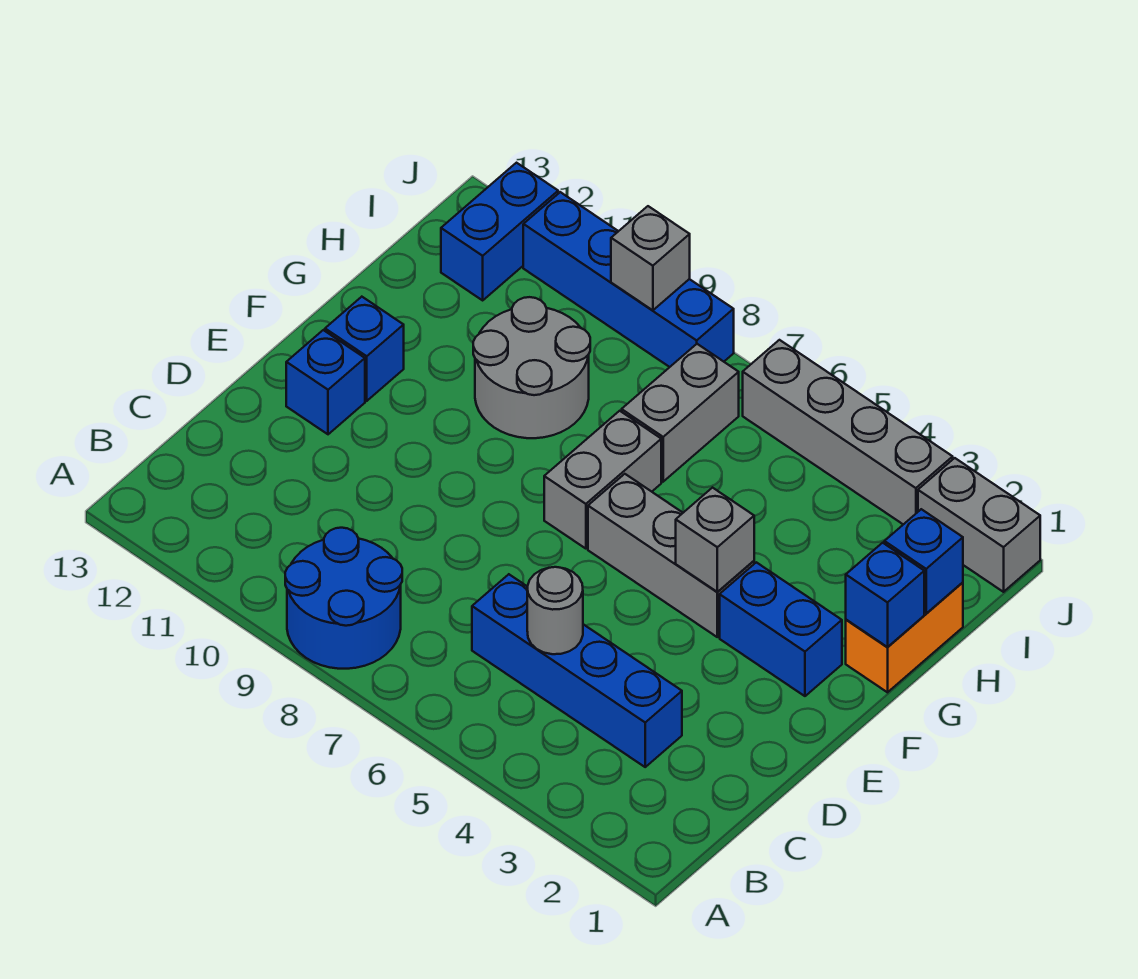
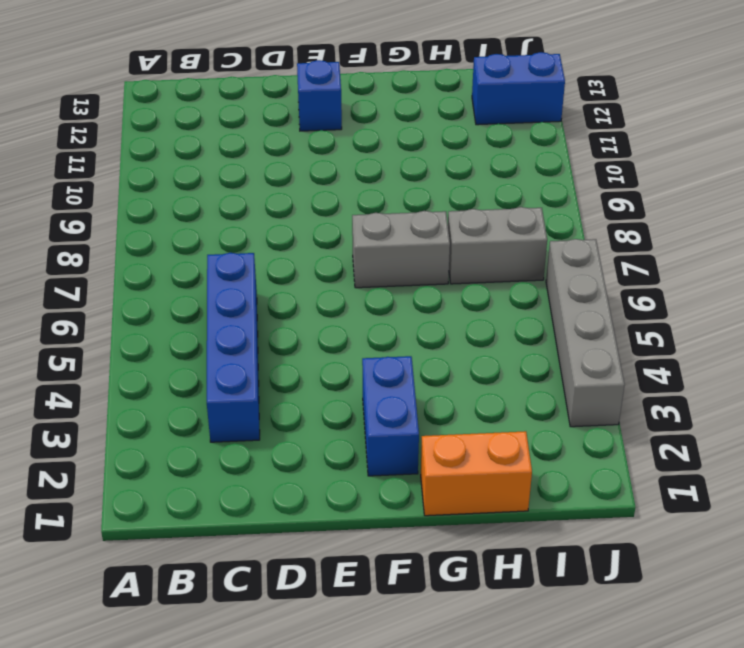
none -> blue round brick A8:B9 level 1
none -> grey brick F4:F6 level 1
none -> blue brick F12 level 1

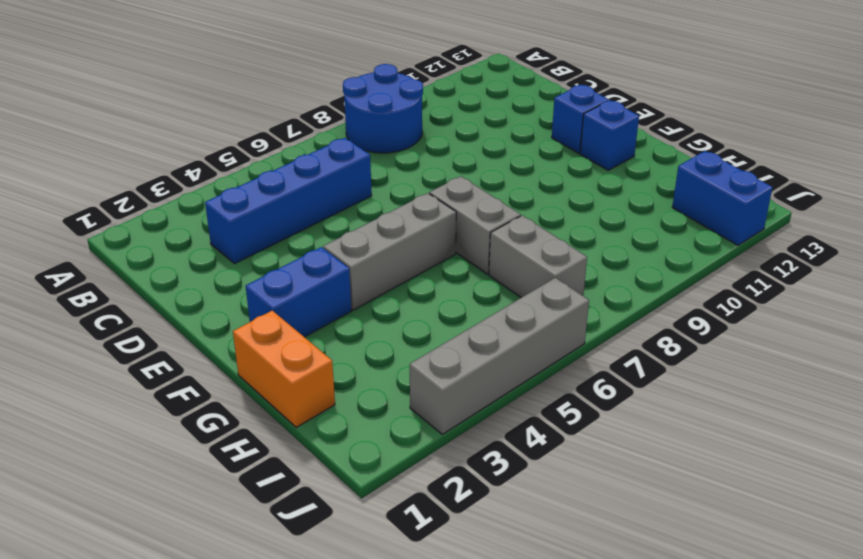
none -> grey round brick G9:H10 level 1
none -> grey brick J1:J2 level 1
none -> blue brick J8:J11 level 1

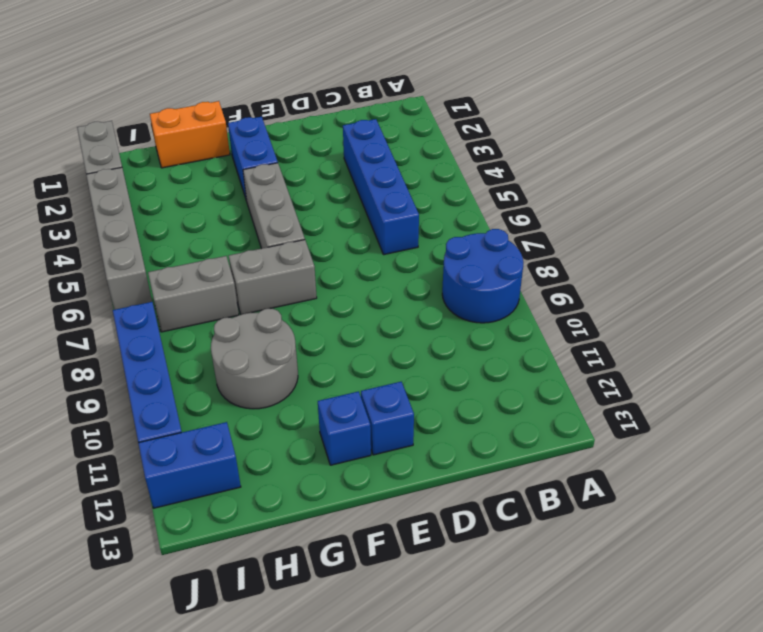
none -> grey round brick C5 level 2
none -> grey brick F4 level 2
none -> blue brick G1 level 2

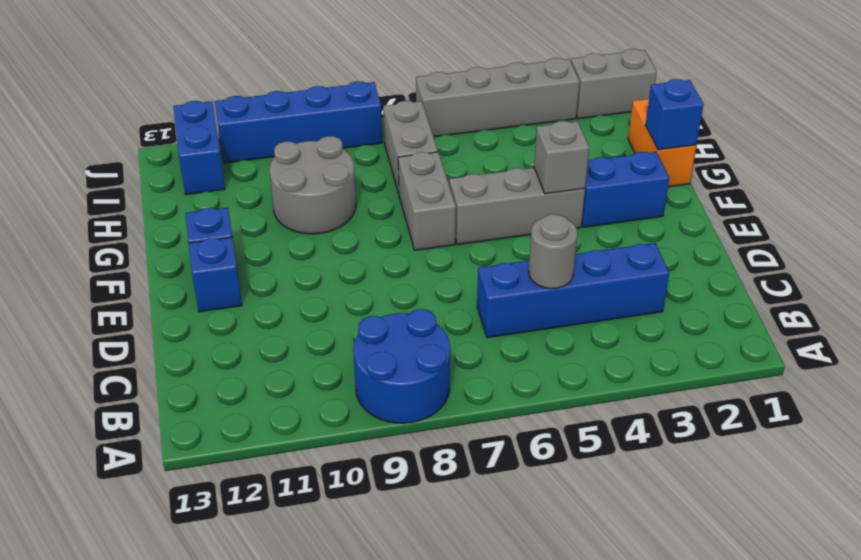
none -> blue brick H1 level 2
none -> grey brick J9 level 2

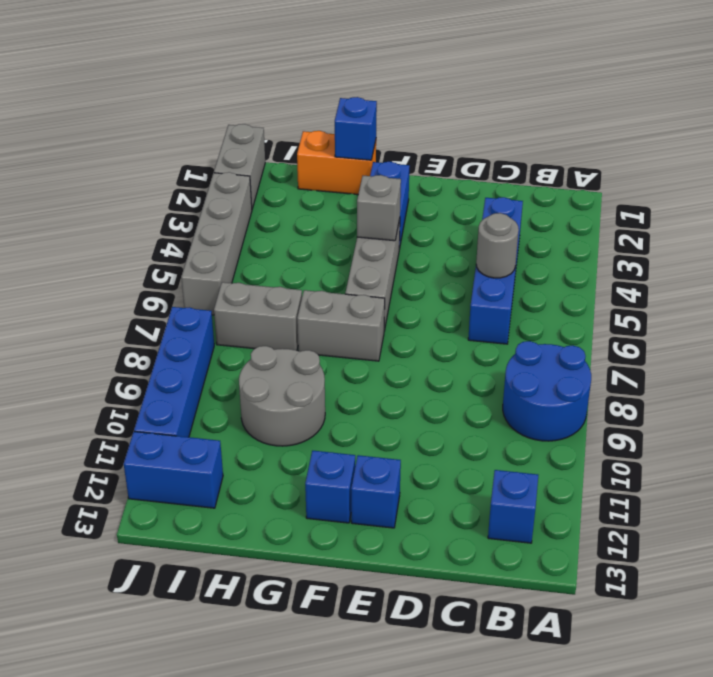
blue brick B12 level 1 -> blue brick H1 level 2
none -> grey brick J9 level 2

